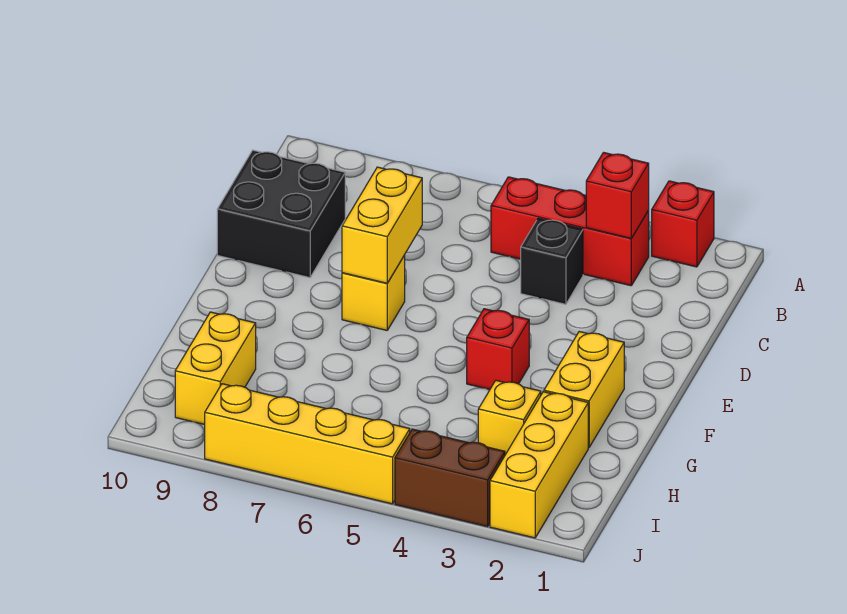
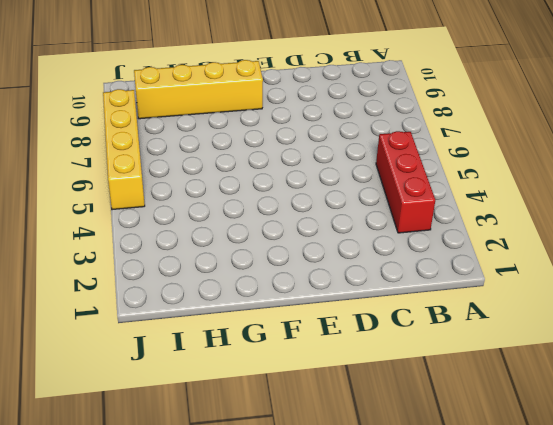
yellow brick F9:I9 level 1 -> yellow brick H9:I9 level 1
none -> red brick A2 level 1
none -> black brick C4 level 1
none -> black brick C9:D10 level 1

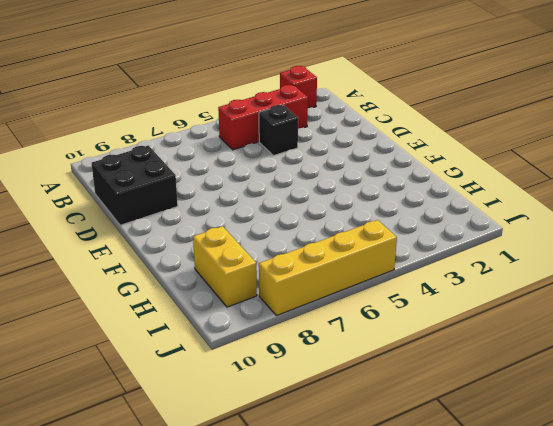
none -> yellow brick E7 level 1
none -> yellow brick F2:G2 level 1
none -> red brick F4 level 1

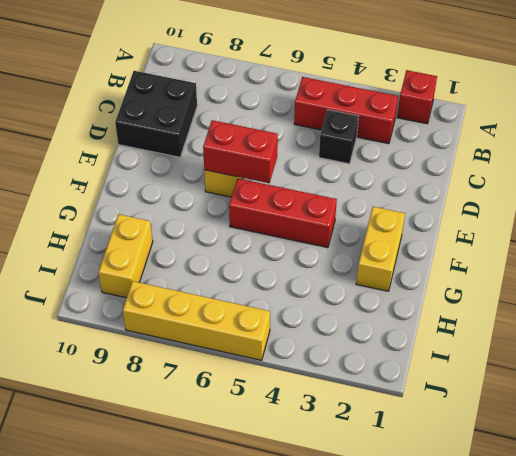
red brick E6:E7 level 2 -> yellow brick D7:E7 level 2
red brick F4:F6 level 1 -> red brick F4 level 1
none -> yellow brick H2:J2 level 1
none -> yellow brick H3 level 1
none -> brown brick J3:J4 level 1

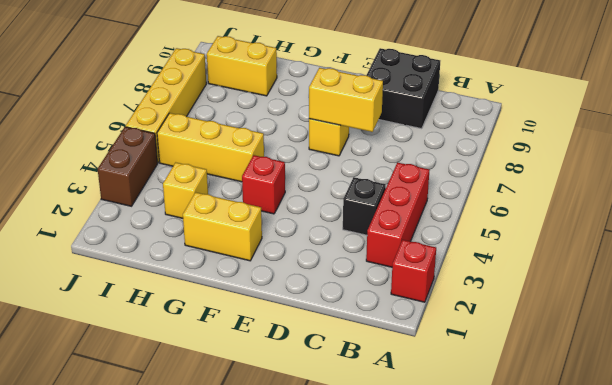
yellow brick G5:I5 level 1 -> yellow brick H2:J2 level 1
none -> red brick B3 level 2

